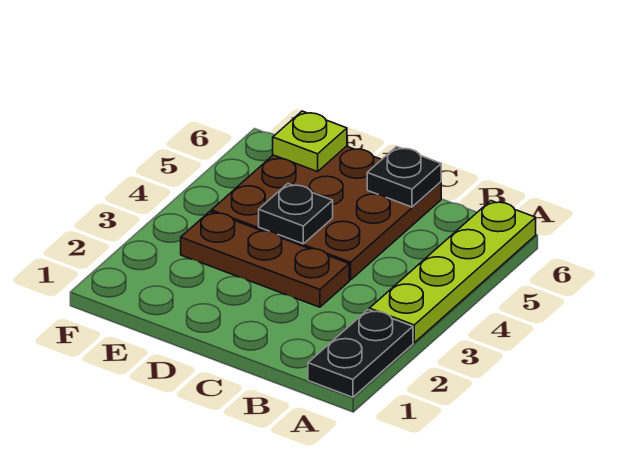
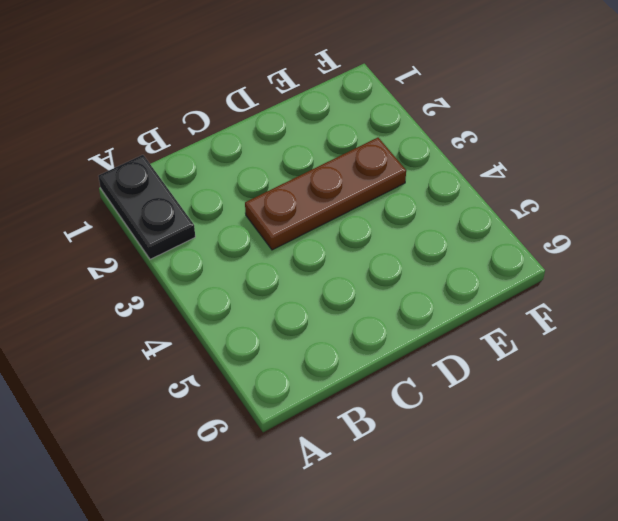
none -> lime plate A3:A6 level 1
none -> brown plate C4:E6 level 1

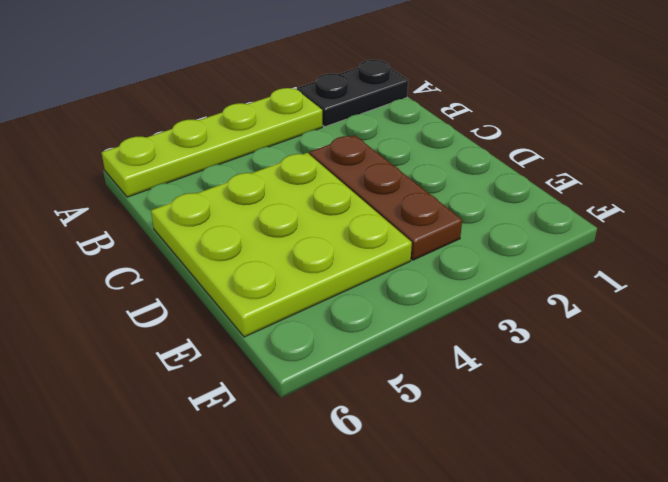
lime plate C4:E6 level 1 -> brown plate C4:E6 level 1
none -> black plate C6 level 2
none -> black plate D4 level 2

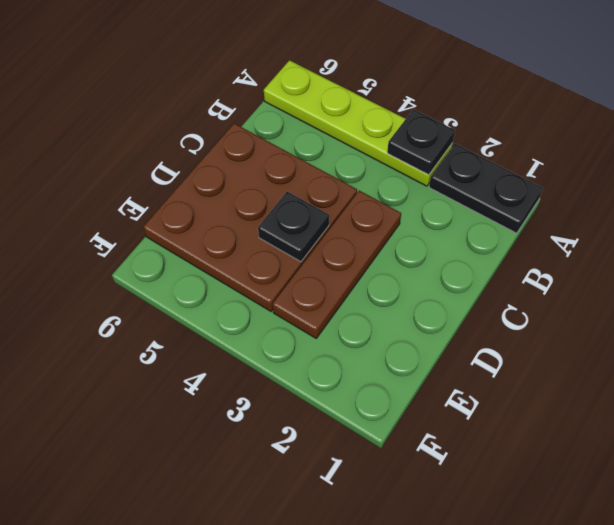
black plate A3 level 2 -> black plate C6 level 2
none -> lime plate E6 level 2

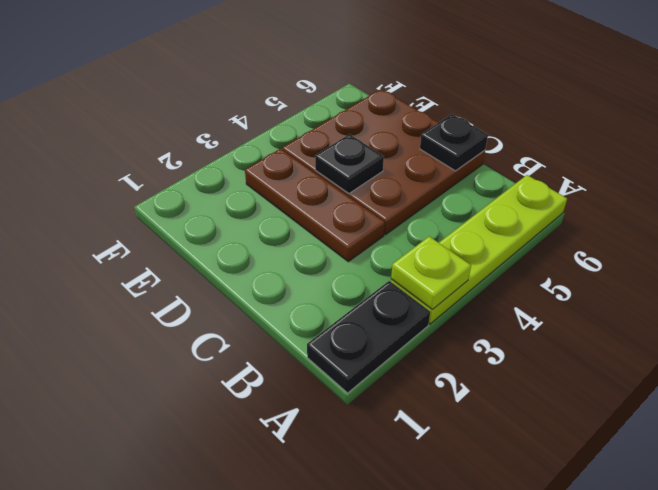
lime plate A3 level 2 -> lime plate E6 level 2

